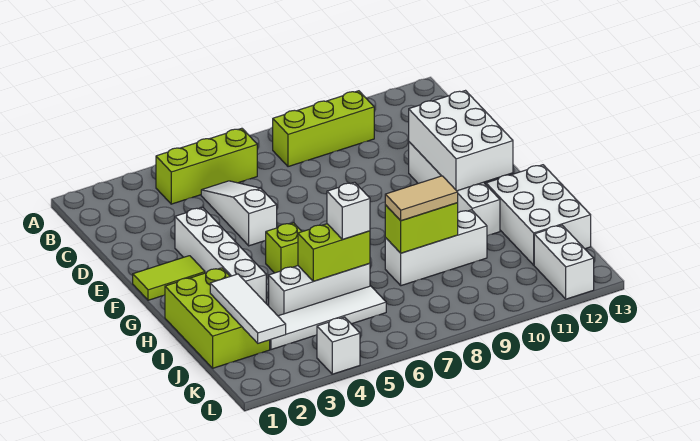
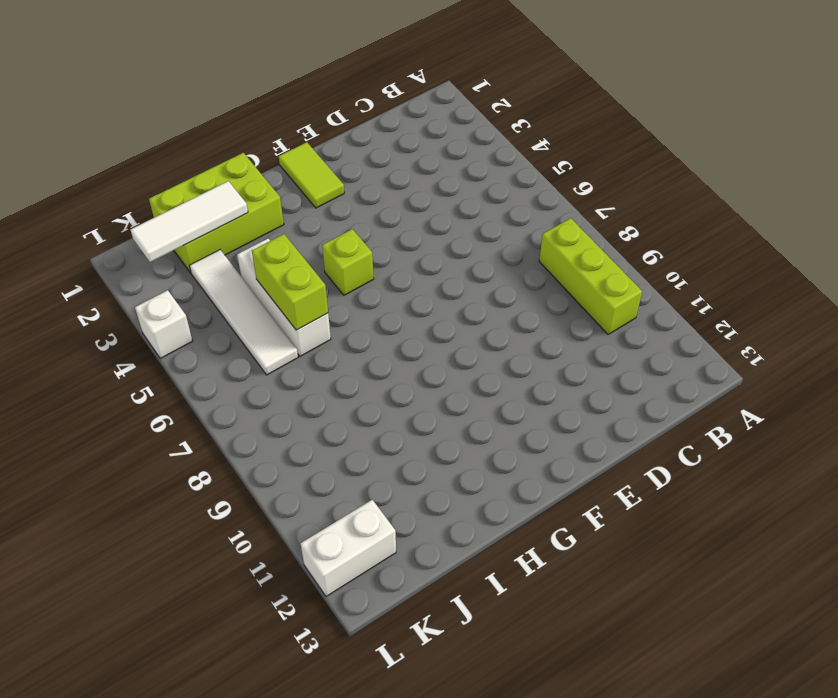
none -> lime brick B4:B6 level 1
none -> white slope C5:E5 level 1 top E
none -> white brick E3:H3 level 1

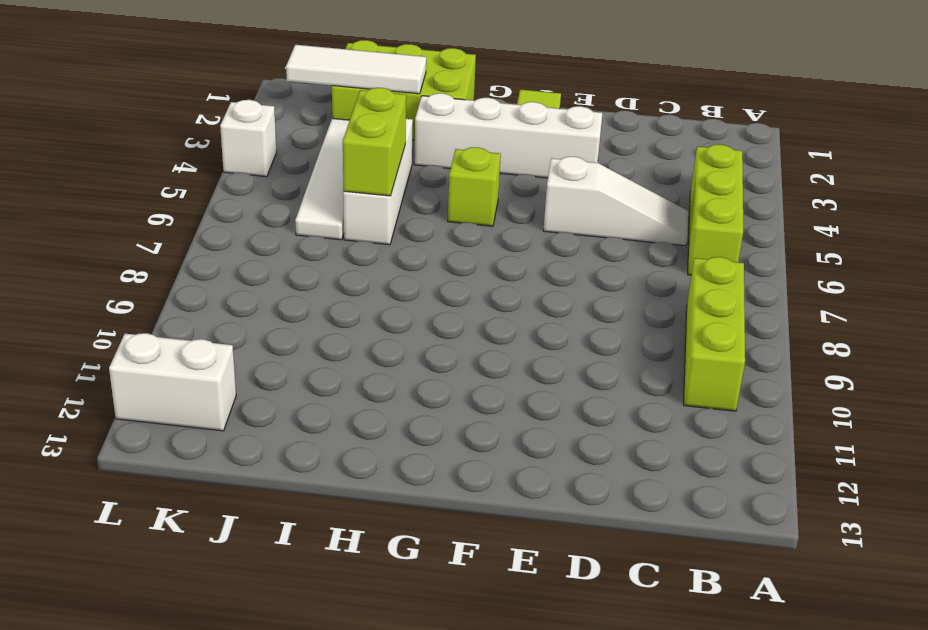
none -> white brick E11:H11 level 1
none -> white brick H12:J13 level 1
none -> white brick I8:I10 level 1

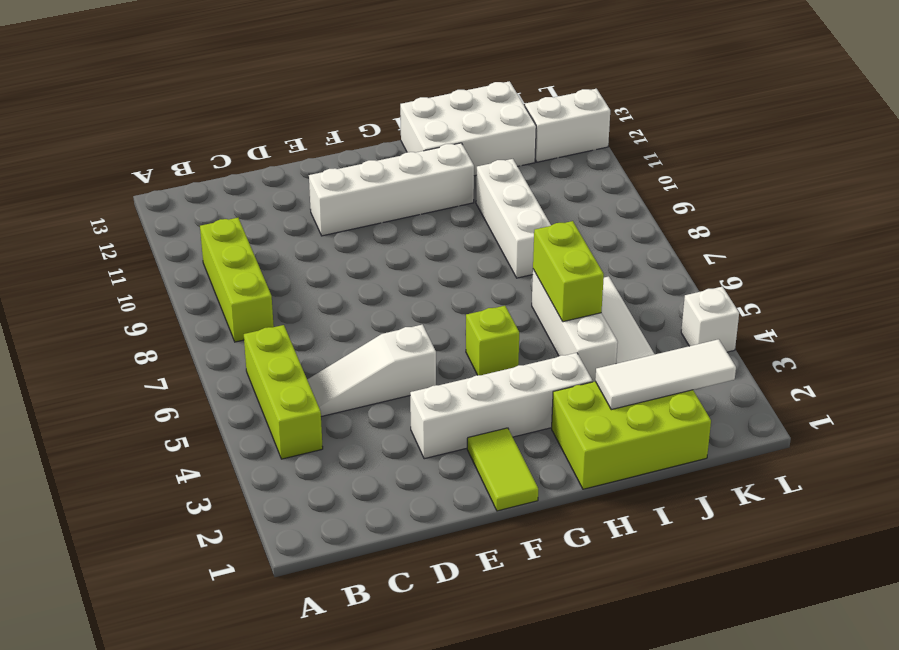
none -> white brick E11:G12 level 2
none -> lime brick I8:I9 level 2
none -> white brick I6 level 3

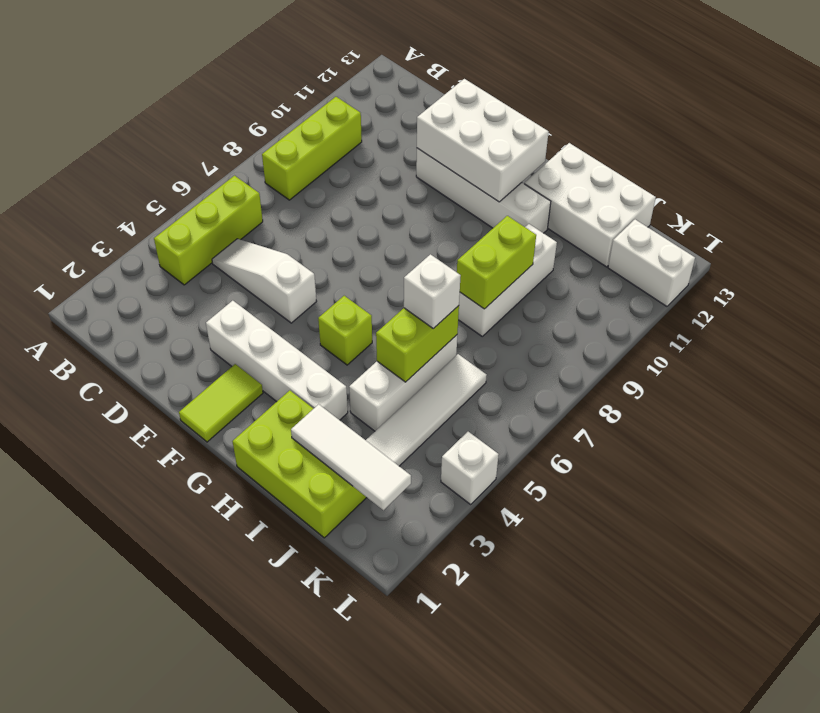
none -> tan tile I8:I9 level 3

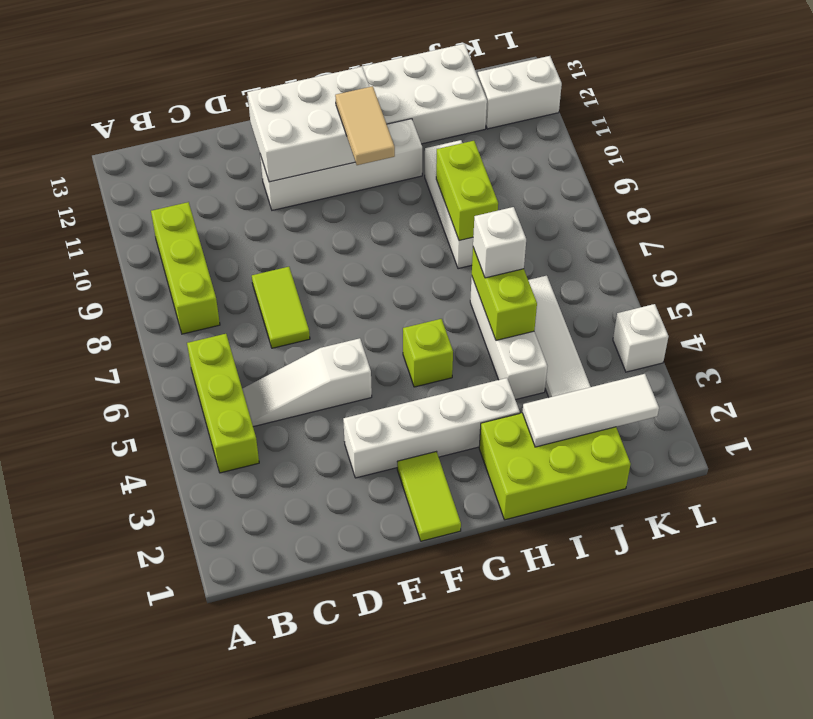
lime tile D7:D8 level 1 -> none
tan tile G10:G11 level 3 -> tan tile I8:I9 level 3

